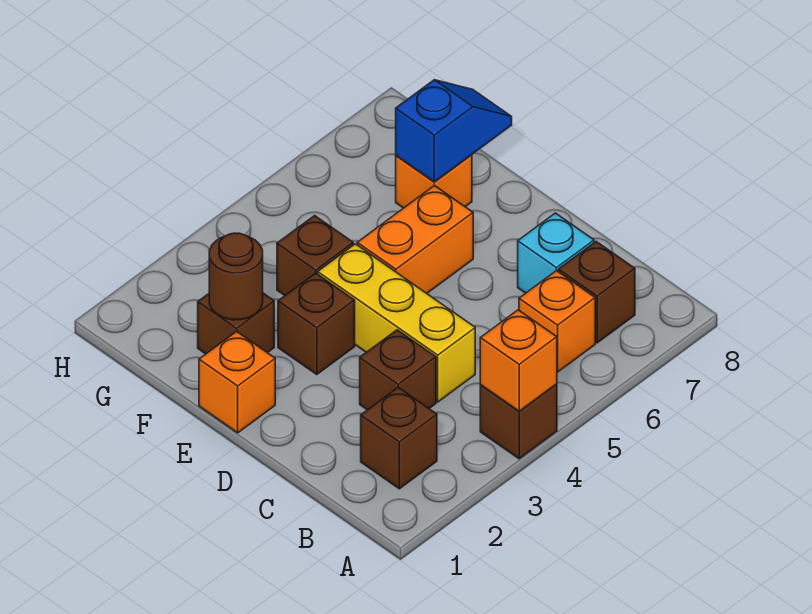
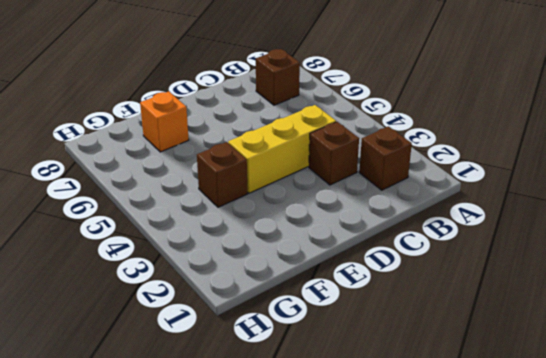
none -> brown brick A4 level 1
none -> orange brick B6 level 1
none -> cyan brick C7 level 1

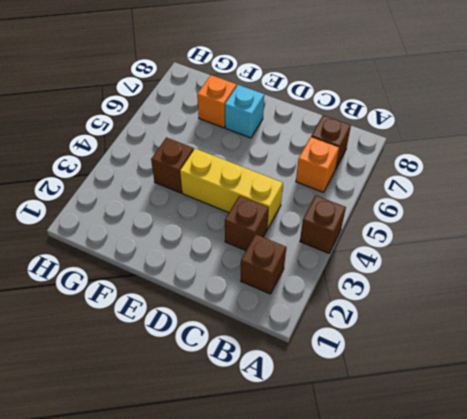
cyan brick E7 level 1 -> cyan brick C7 level 1
none -> orange brick E1 level 1
none -> brown brick E3 level 1
none -> orange brick E5:E6 level 1

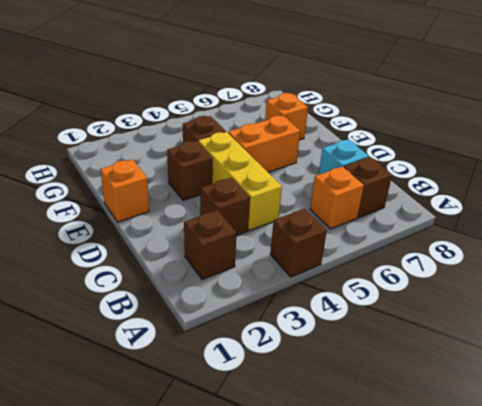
none -> brown brick F2 level 1
none -> orange brick A4 level 2
none -> brown round brick F2 level 2

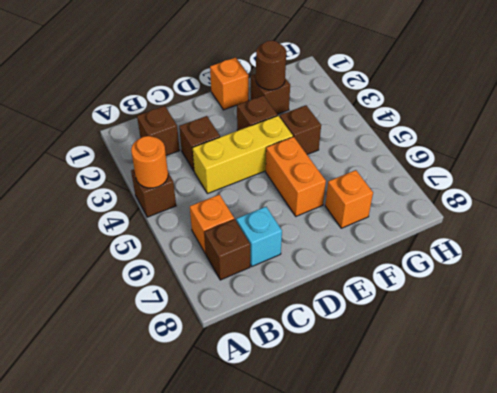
orange round brick A4 level 2 -> orange brick A4 level 2
none -> blue slope F7:F8 level 2 top 7

